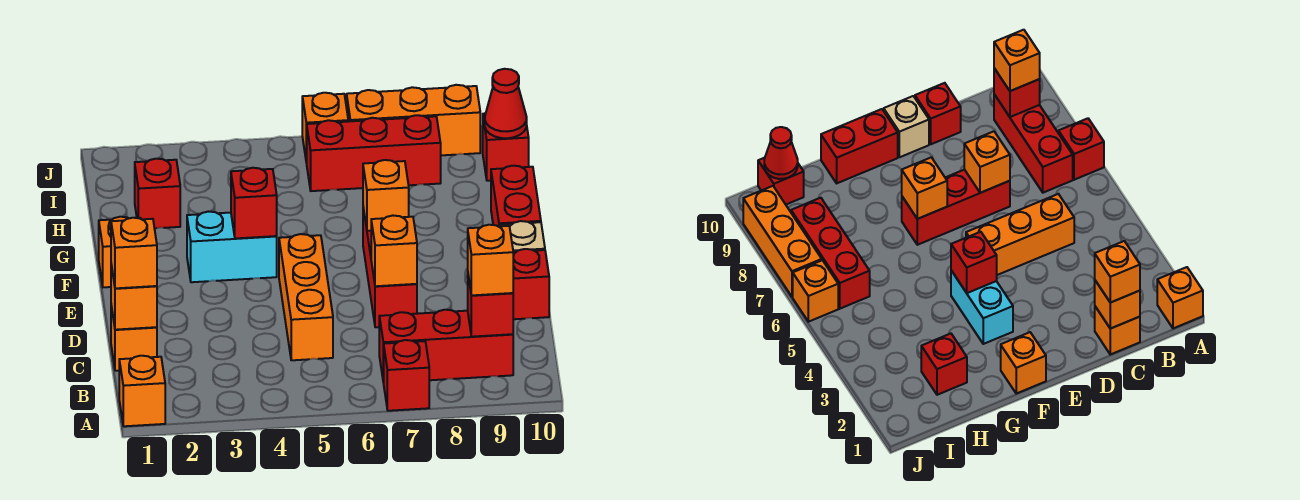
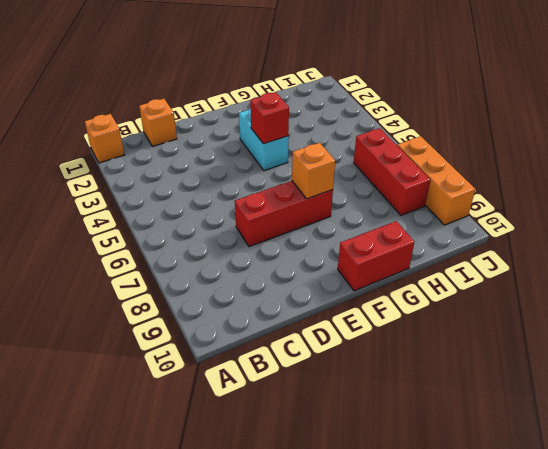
none -> red brick A7 level 1
none -> red brick B7:B9 level 1
none -> orange brick C5:E5 level 1

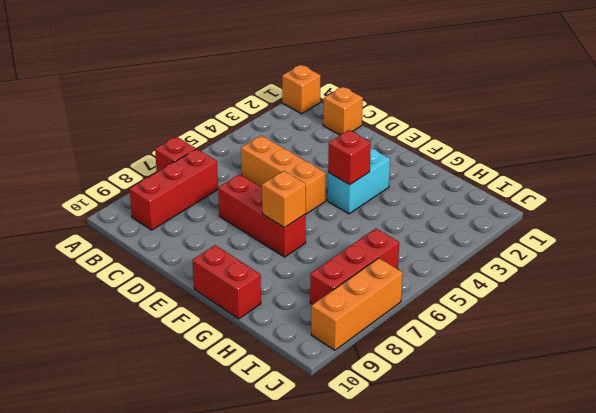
none -> red brick D10 level 1
none -> tan brick E10 level 1
none -> orange brick F1 level 1

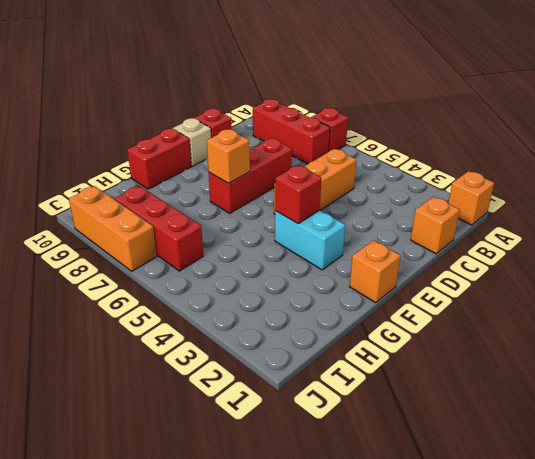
none -> red brick H2 level 1
none -> red brick I10 level 1
none -> orange brick J6 level 1

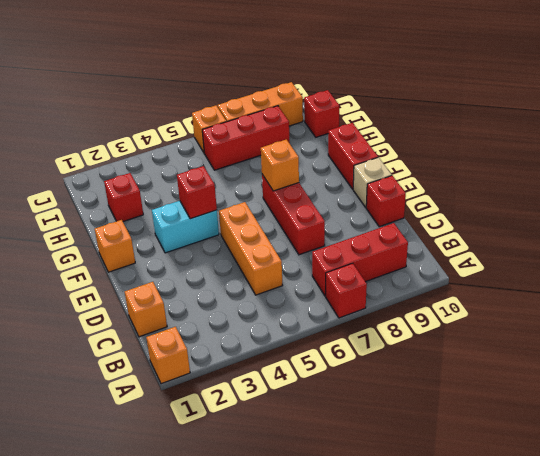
none -> red brick B9 level 2
none -> orange brick C1 level 2
none -> orange brick D7 level 2

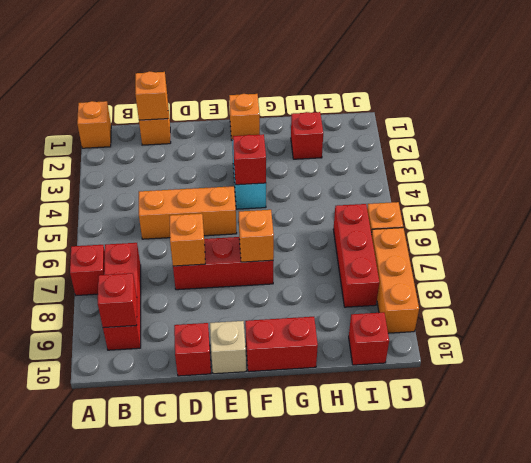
none -> red cone I10 level 2
none -> orange brick B9 level 3
none -> orange brick C1 level 3

